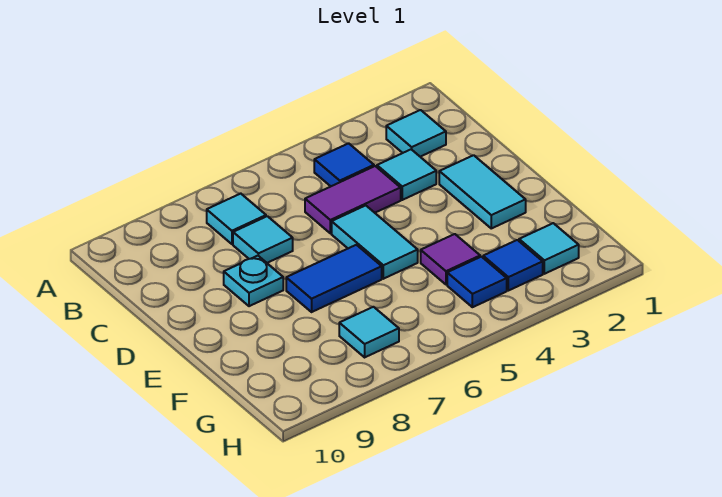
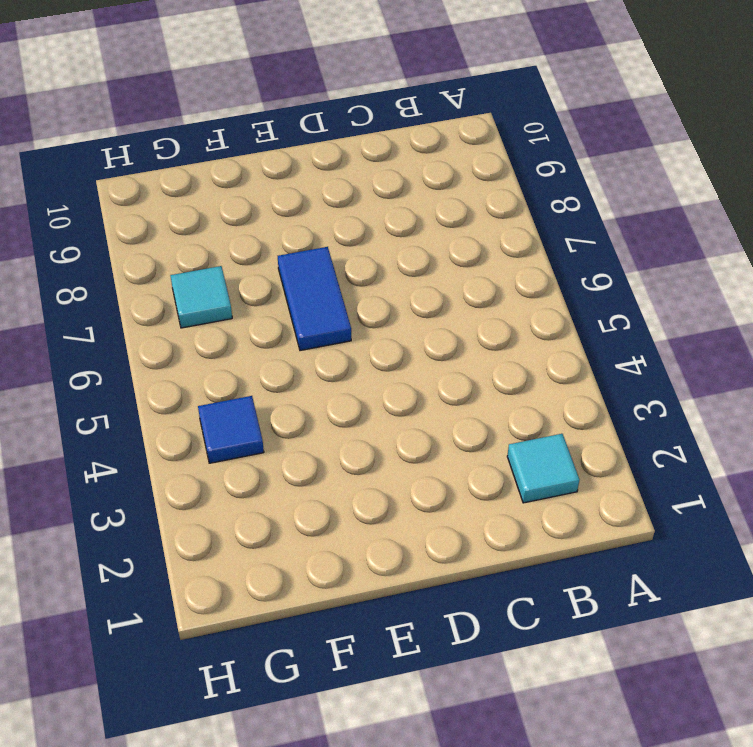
none -> blue tile B4 level 1
none -> cyan tile B7 level 1
none -> cyan tile C3 level 1

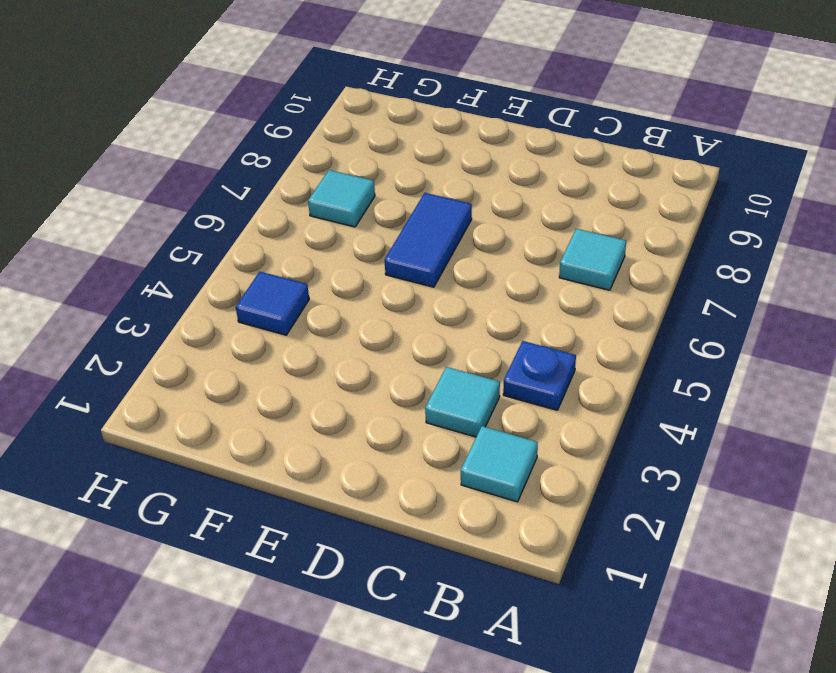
blue plate B4 level 1 -> blue tile B4 level 1
none -> purple tile C4:C5 level 1
none -> cyan tile C7 level 1
none -> cyan tile D2:E2 level 1

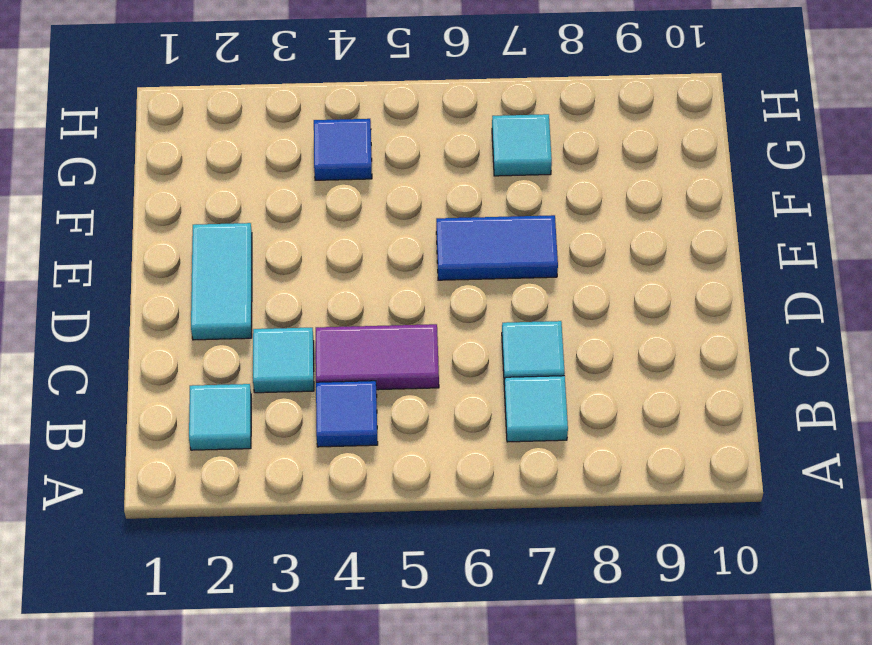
none -> cyan tile D5:E5 level 1
none -> cyan plate D8 level 1
none -> purple tile F4 level 1

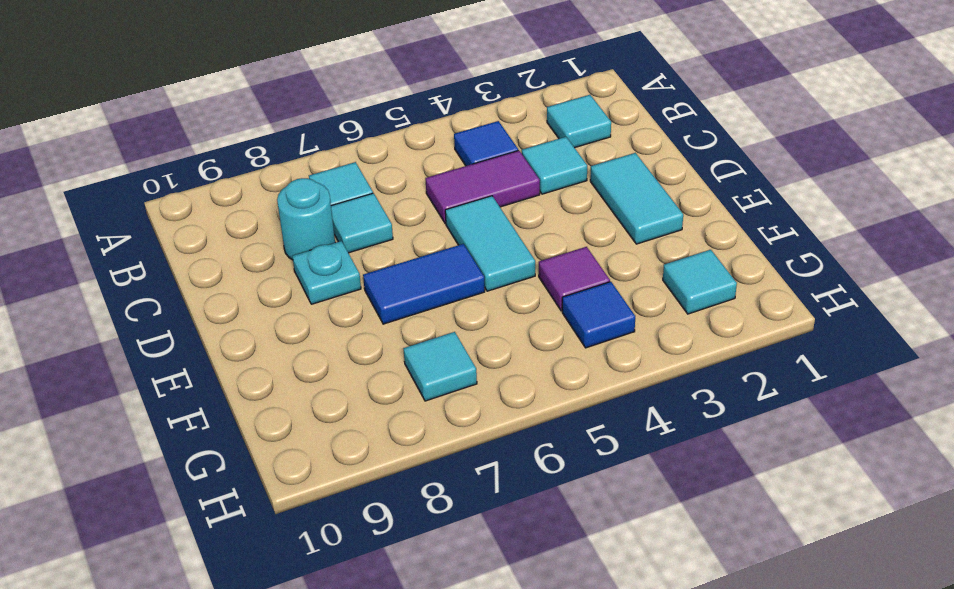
cyan round brick C8 level 1 -> none
none -> blue tile G3 level 1

